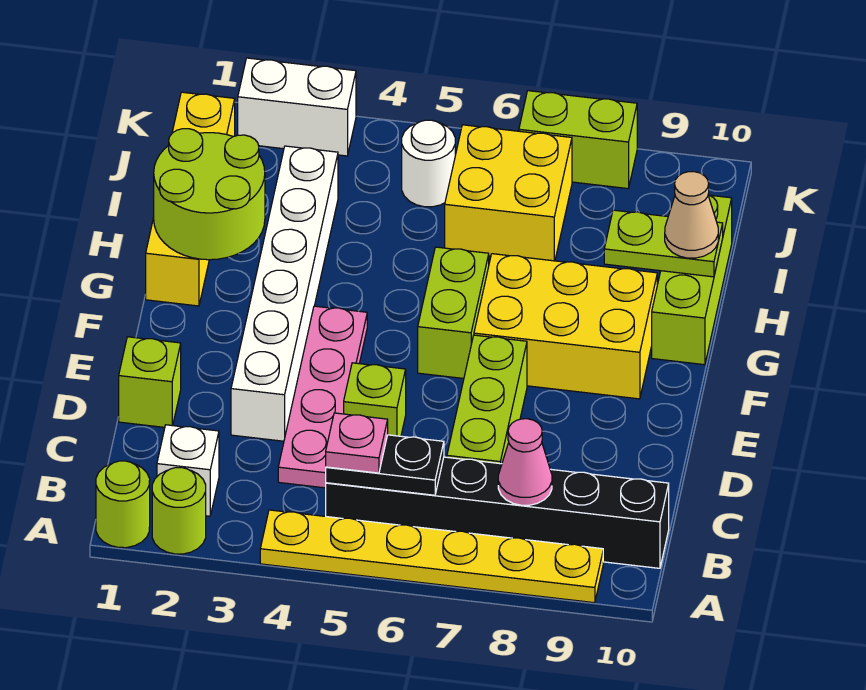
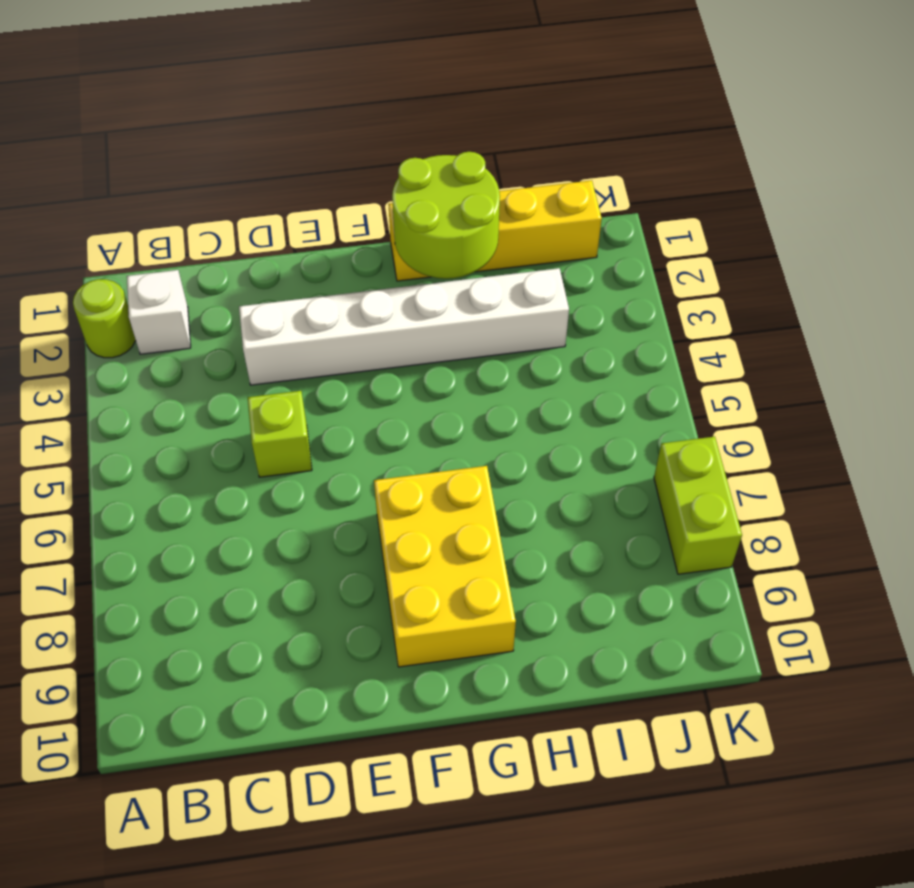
none -> lime round brick A1 level 1
none -> yellow plate A4:A9 level 1
none -> black brick B5:B10 level 1

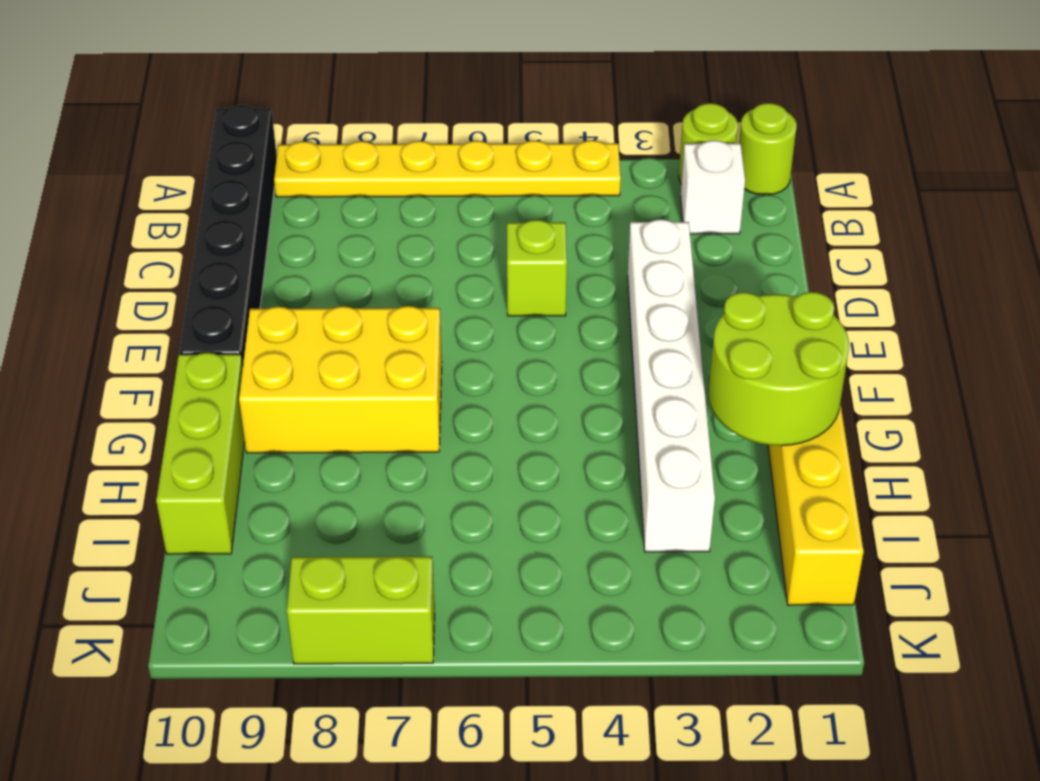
black brick A10:F10 level 1 -> black brick B5:B10 level 1
none -> pink plate C4:F4 level 1
none -> lime brick C7:E7 level 1
none -> lime brick D1 level 1

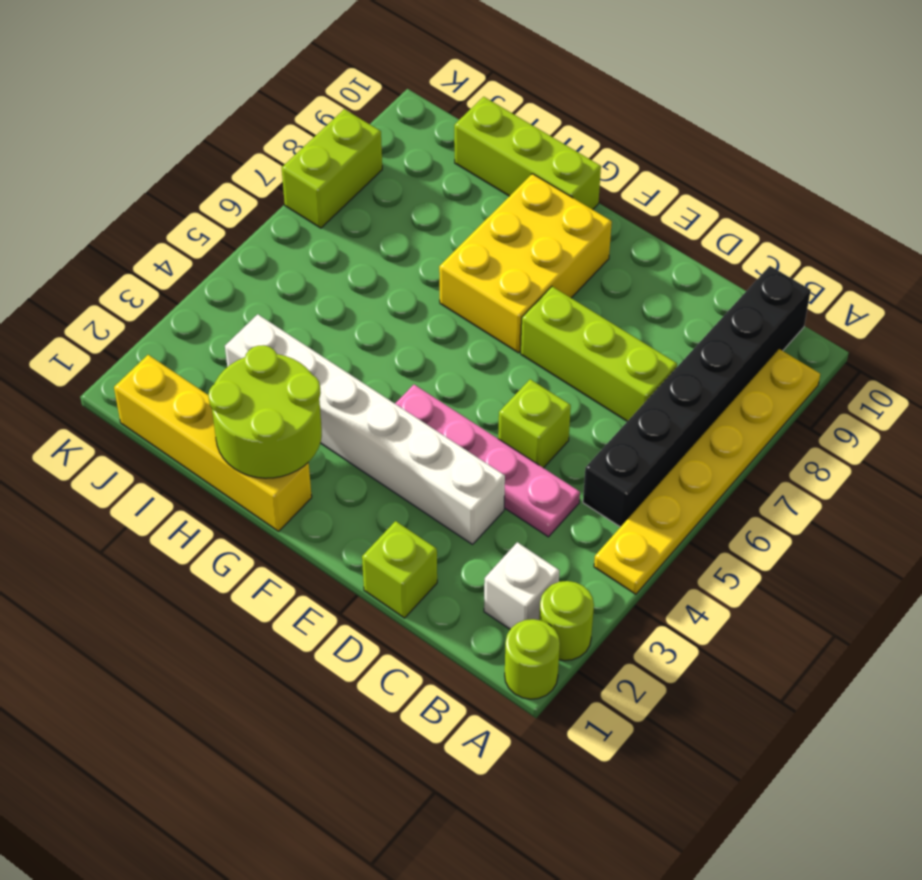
none -> lime brick F6:G6 level 1
none -> yellow brick I6:J7 level 1
none -> white round brick J5 level 1

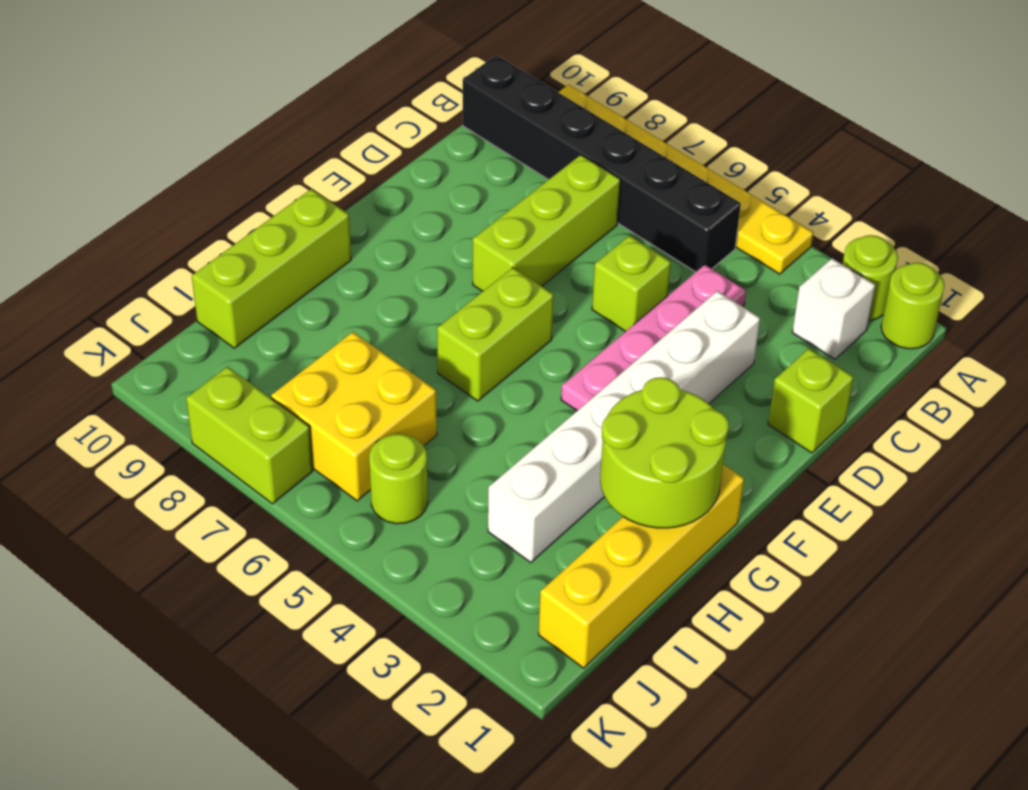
lime round brick J5 level 1 -> white round brick J5 level 1
none -> yellow brick F7:G9 level 1
none -> white brick K2:K3 level 1
none -> black plate B5:B6 level 2

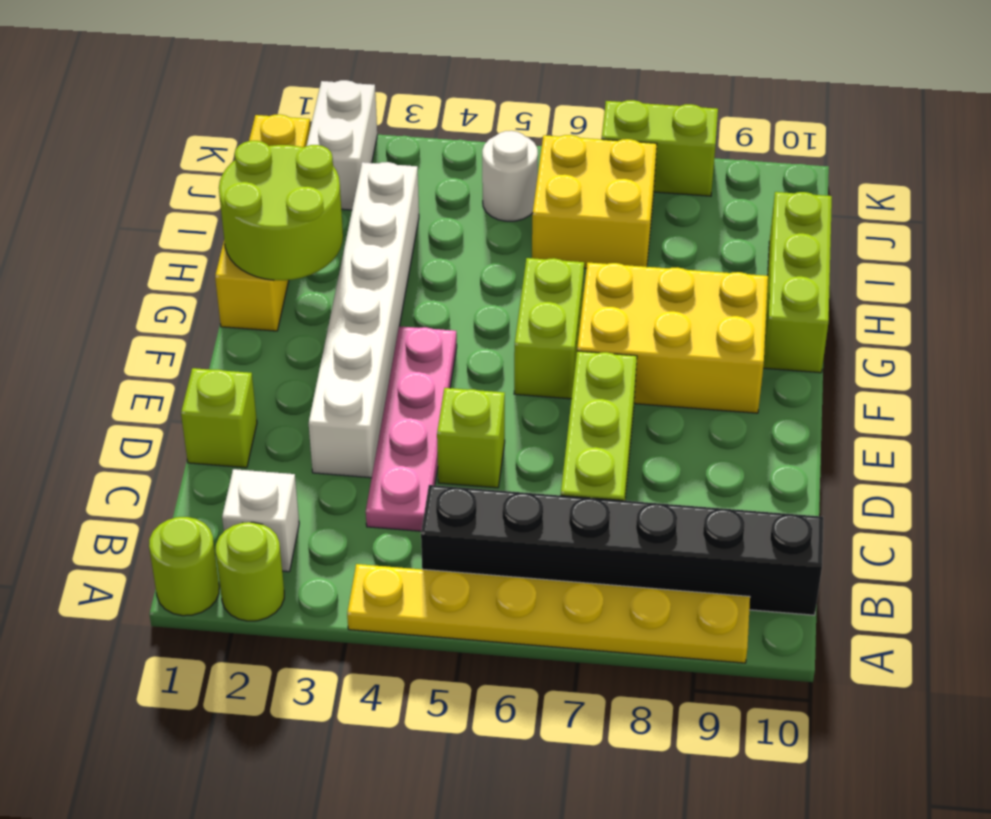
white brick J2:K2 level 1 -> white brick K2:K3 level 1
none -> black plate B5:B6 level 2
none -> pink cone B8 level 2
none -> lime plate H9:H10 level 2

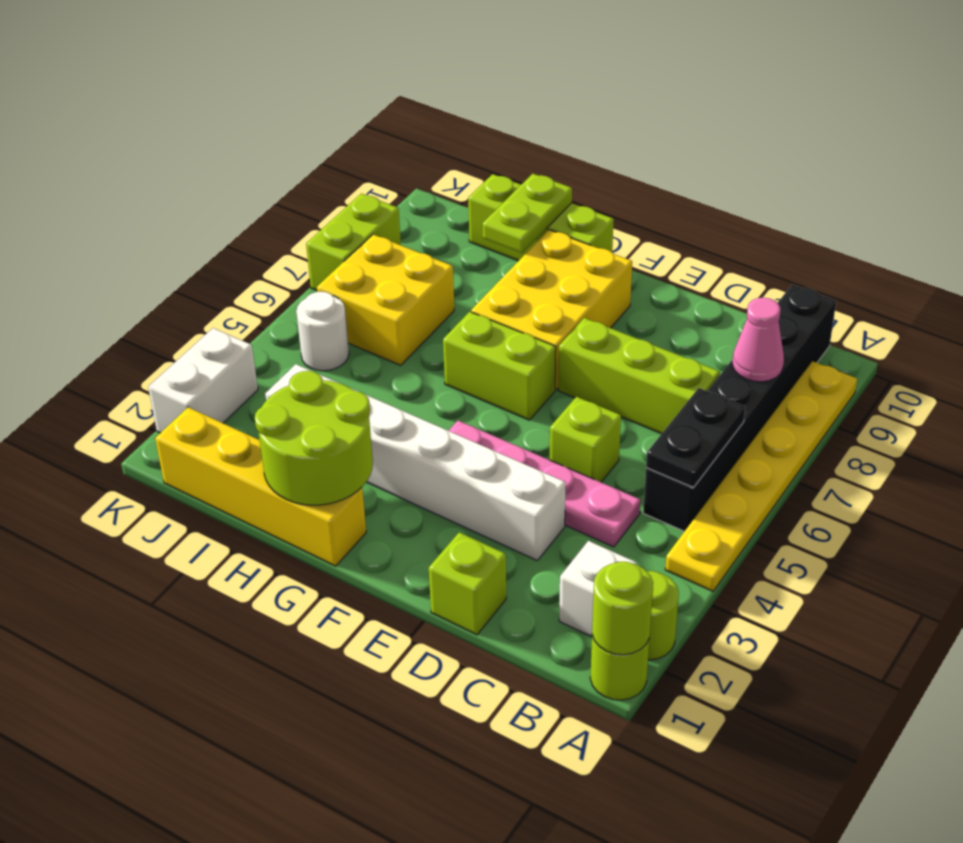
lime round brick A1 level 2 -> none
none -> pink plate B5 level 3
none -> tan cone H10 level 3

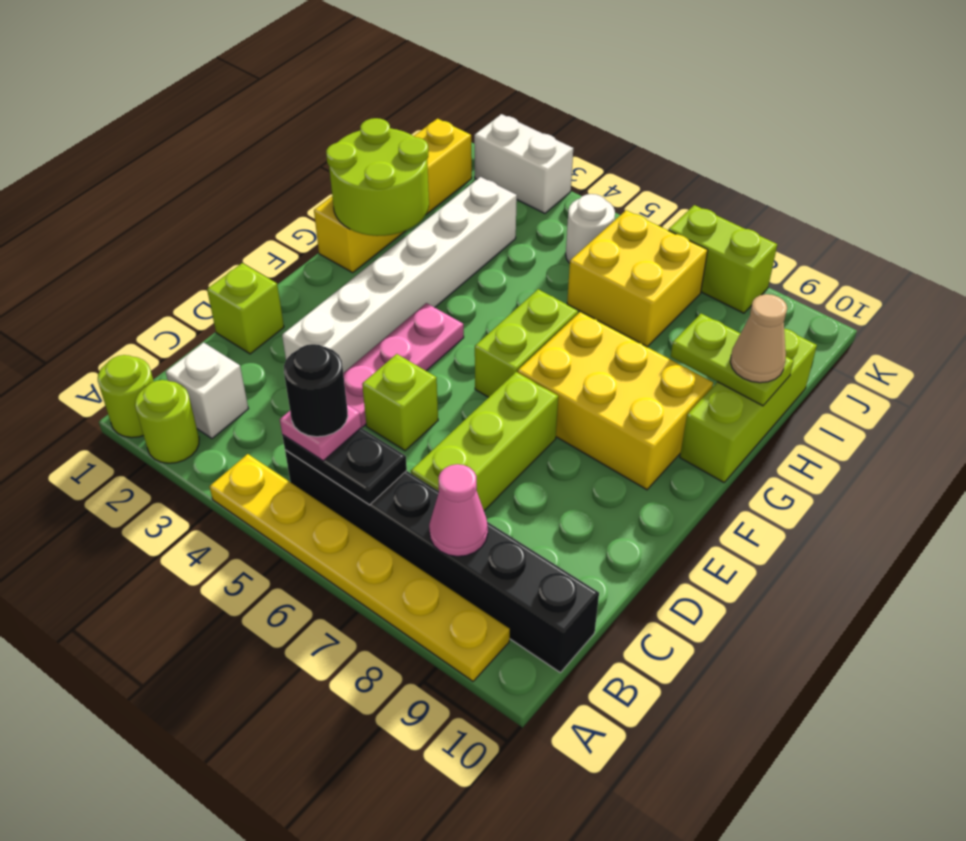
black round brick B5 level 4 -> none

